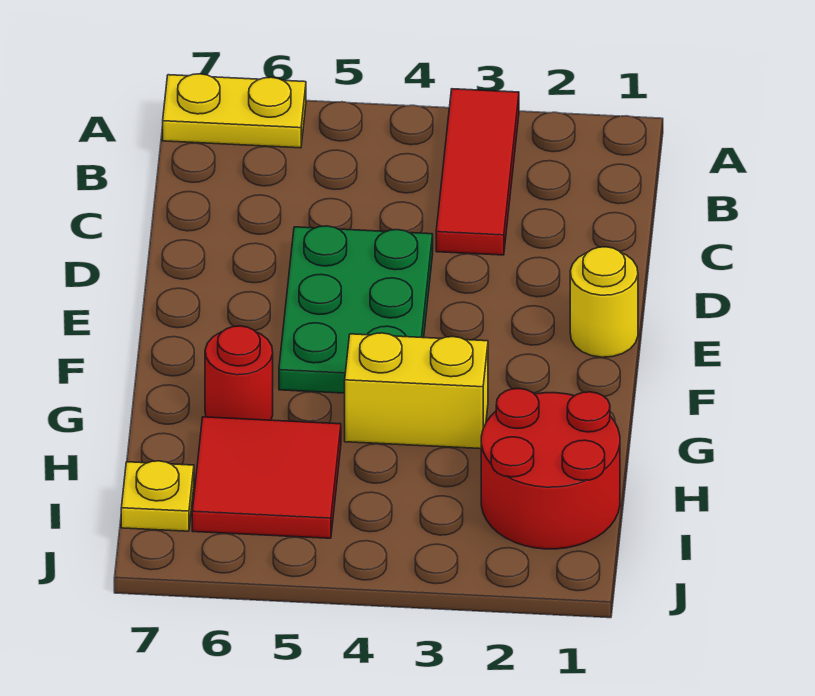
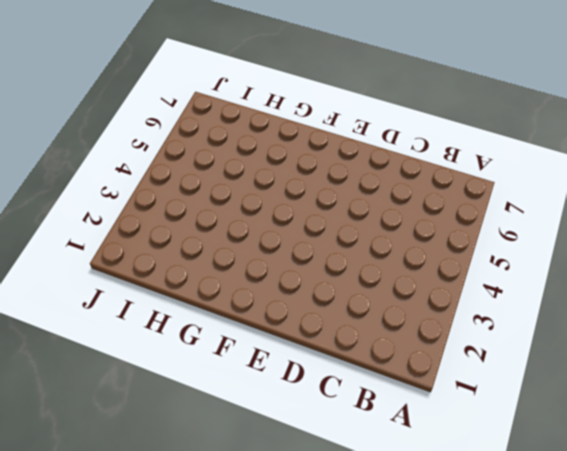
none -> red tile A3:C3 level 1
none -> yellow plate A6:A7 level 1

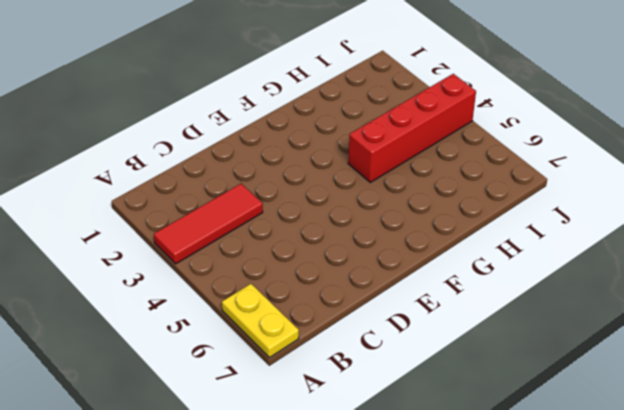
red brick G4:J4 level 1 -> yellow brick G3:G4 level 1
none -> green plate D4:F5 level 1
none -> yellow round brick E1 level 1

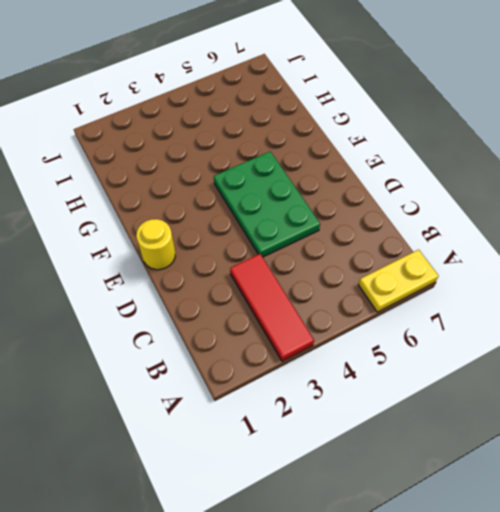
none -> yellow brick G3:G4 level 1
none -> red round brick G6 level 1

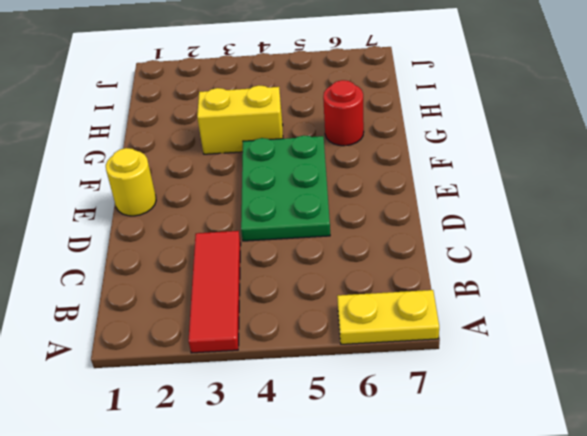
none -> red round brick H1:I2 level 1
none -> red tile H5:I6 level 1

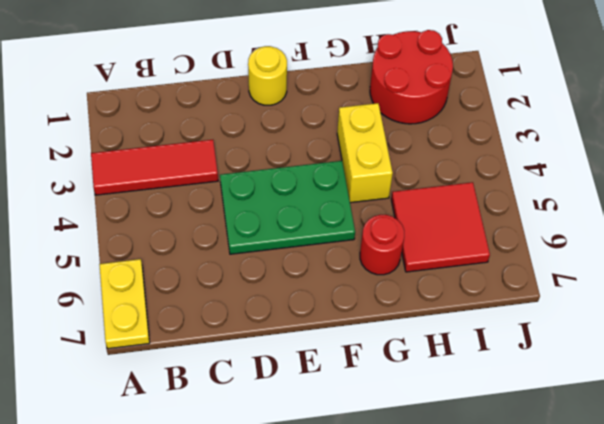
none -> yellow plate I7 level 1

